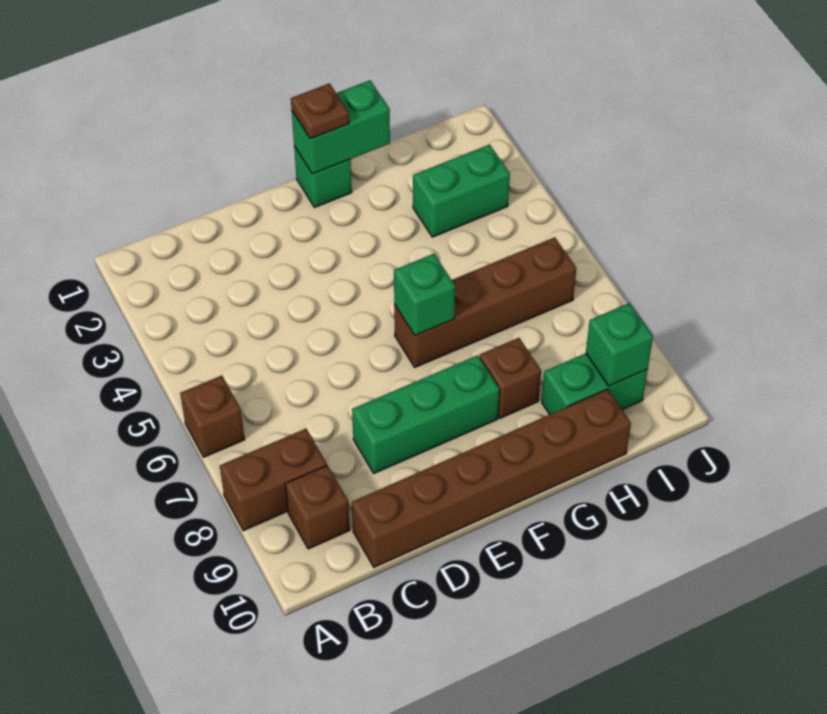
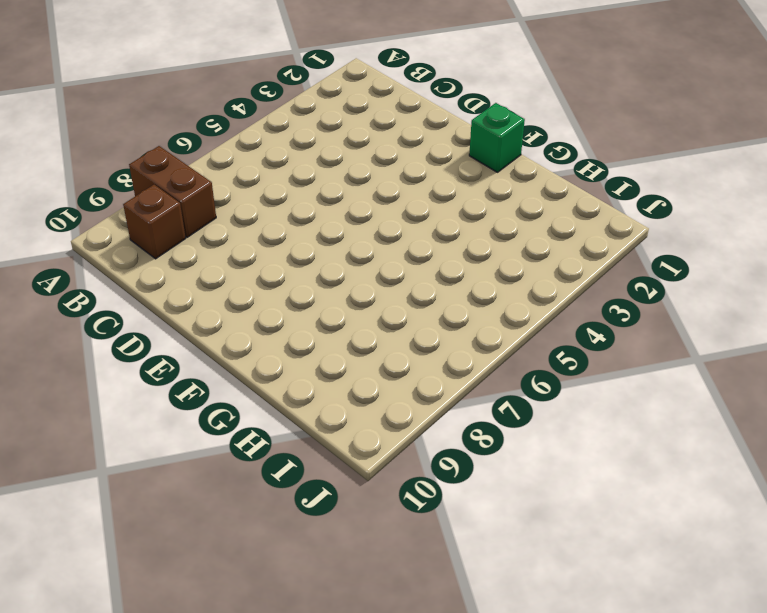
none -> brown brick A6 level 1
none -> brown brick C10:H10 level 1
none -> green brick D8:F8 level 1

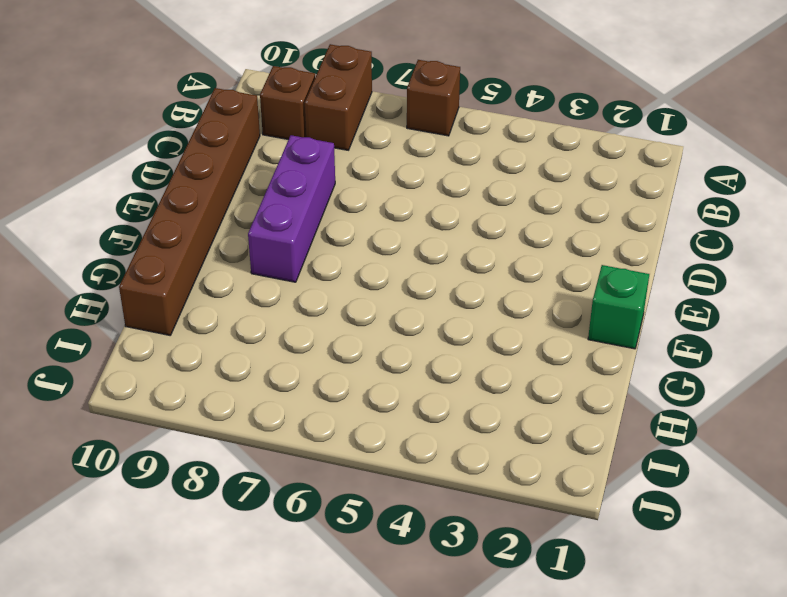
purple brick D8:F8 level 1 -> green brick D8:F8 level 1
none -> brown brick F6:I6 level 1
none -> brown brick G8 level 1
none -> green brick H3:I3 level 1

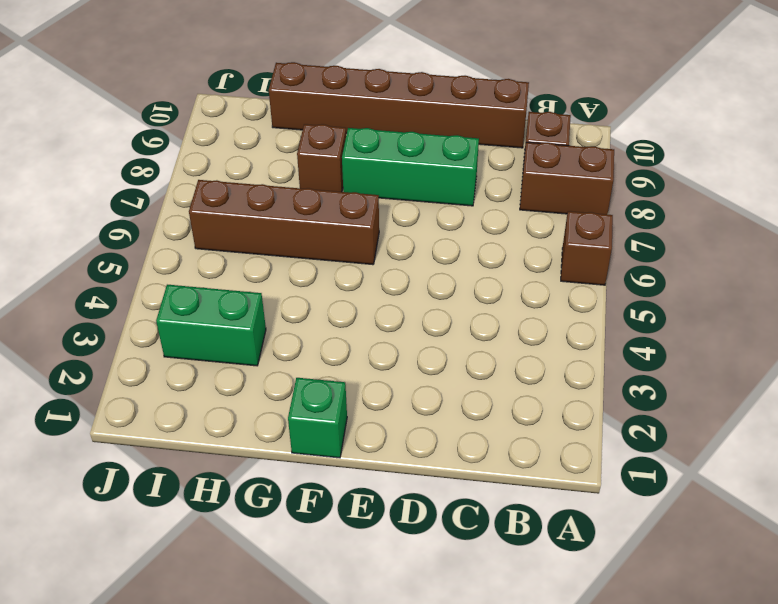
none -> green brick H9:I9 level 1
none -> green brick F1:G1 level 2
none -> green brick F6 level 2

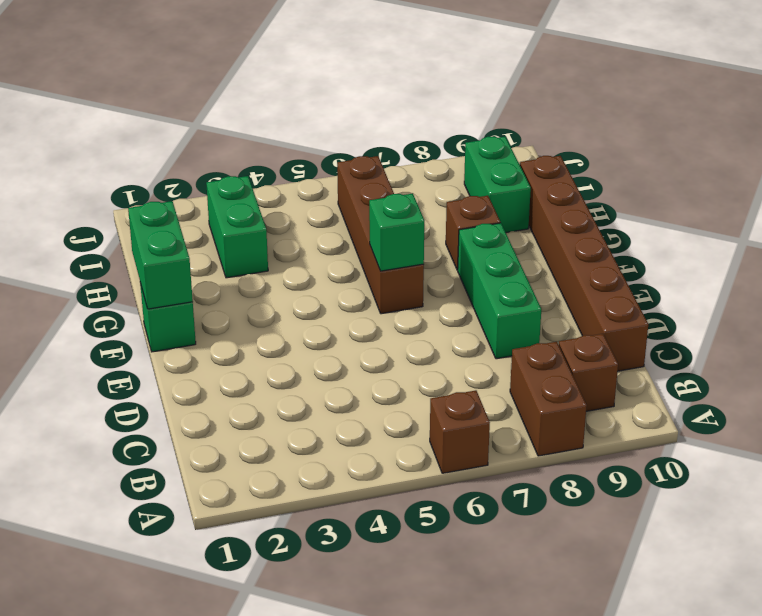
none -> green brick I9 level 2
none -> brown plate F1 level 3

